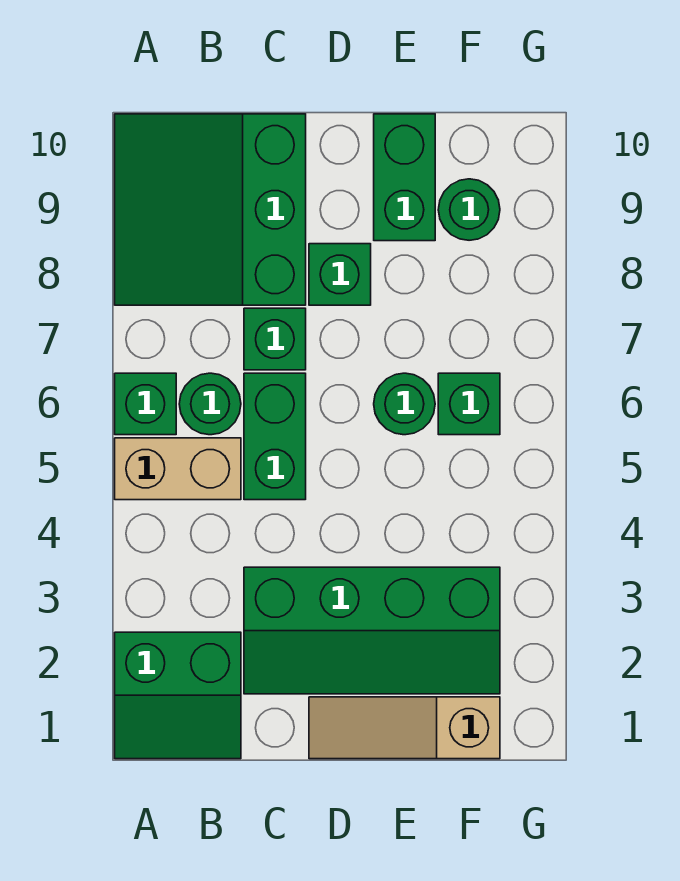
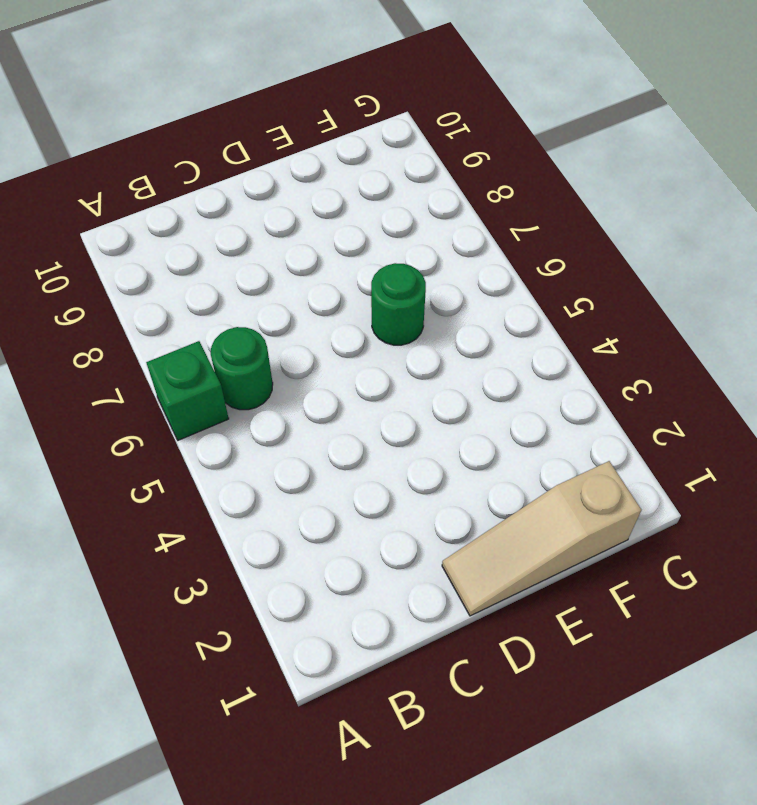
none -> green slope A1:B2 level 1 top 2
none -> tan brick A5:B5 level 1
none -> green slope A8:C10 level 1 top C

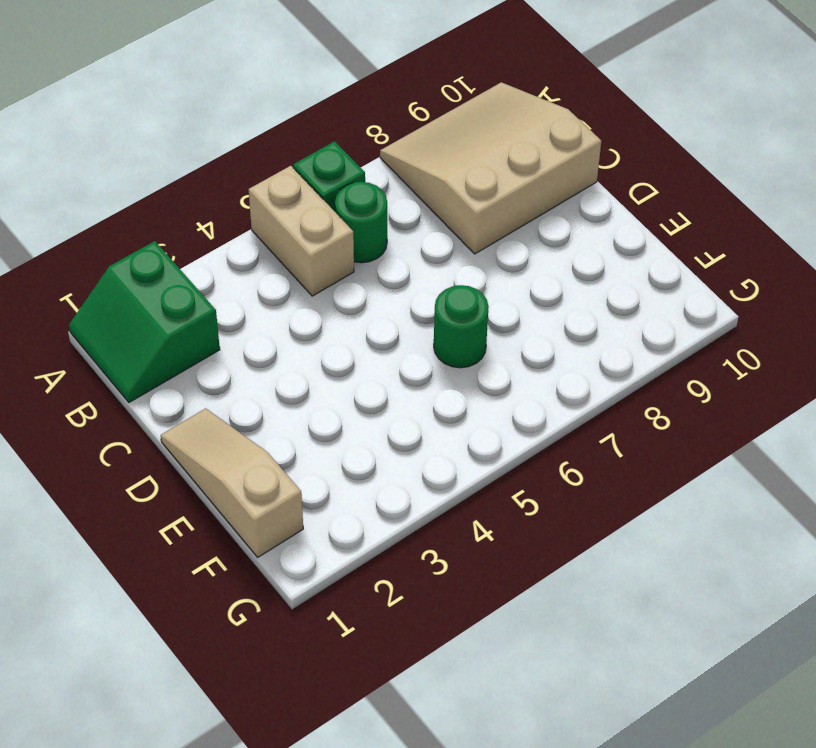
tan slope A8:C10 level 1 top C -> green slope A8:C10 level 1 top C
none -> green slope C2:F3 level 1 top 3
none -> green brick C5:C6 level 1
none -> green brick C7 level 1

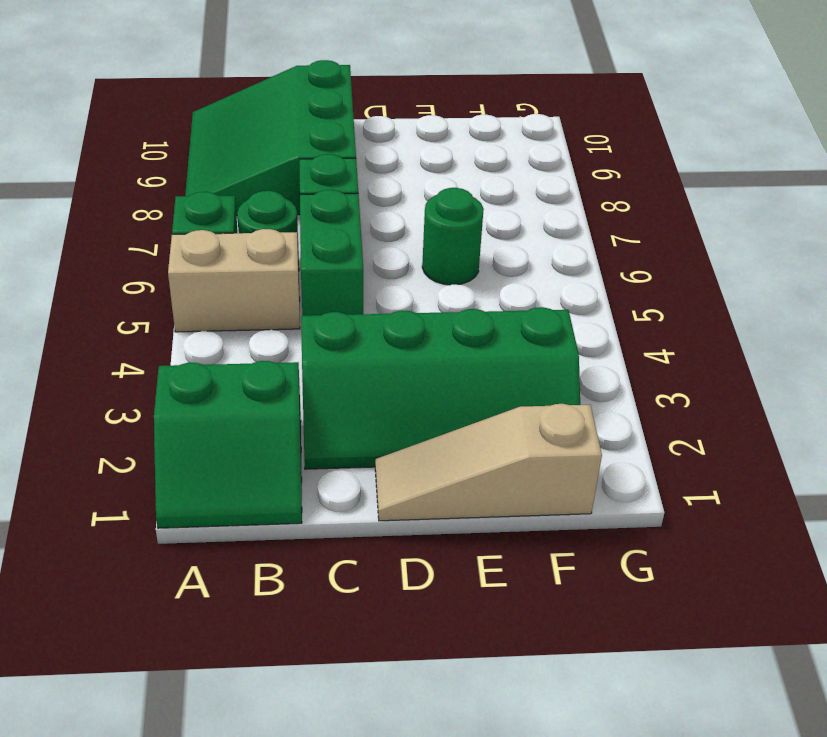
none -> green brick D8 level 1
none -> green brick E9:E10 level 1
none -> green brick F6 level 1

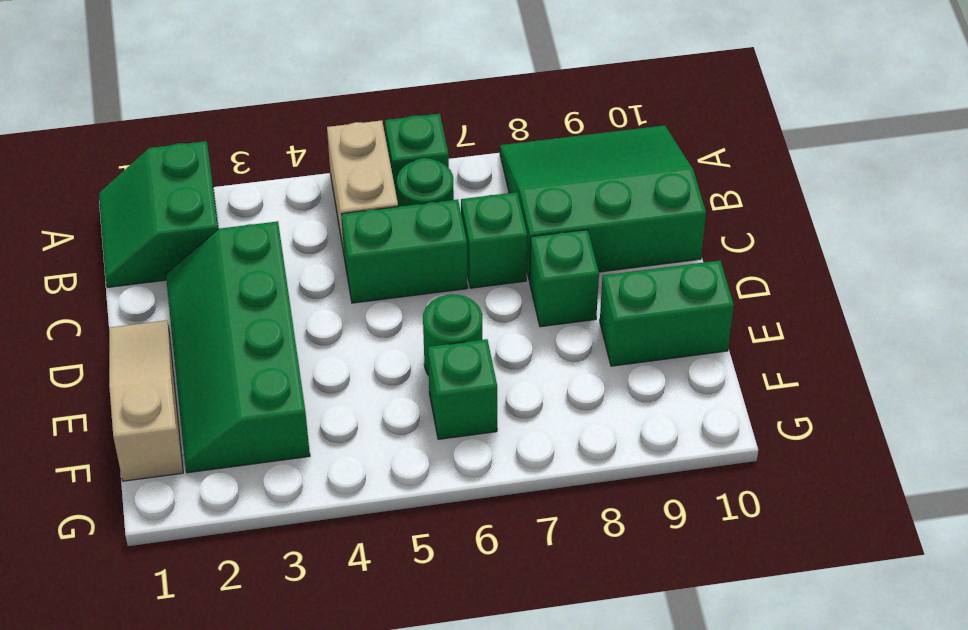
none -> green round brick F9 level 1

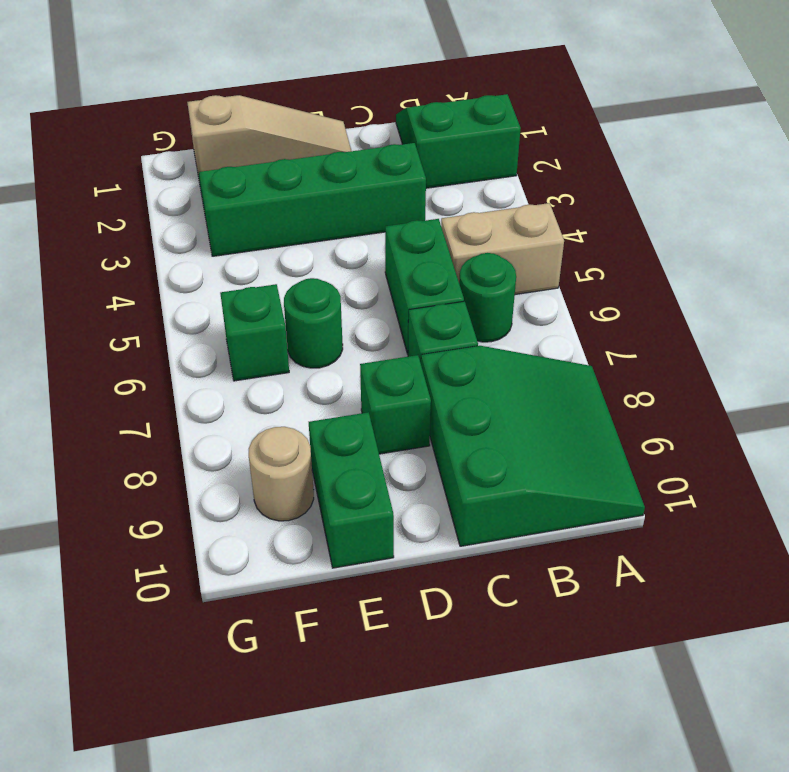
tan round brick F9 level 1 -> green round brick F9 level 1
none -> green brick A6 level 1

